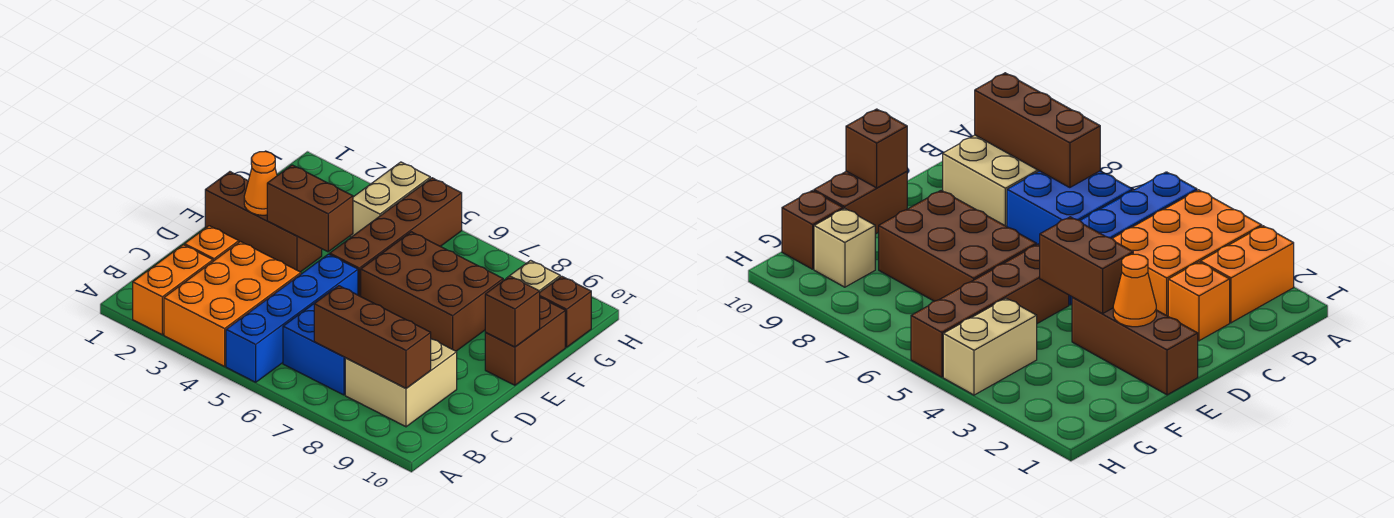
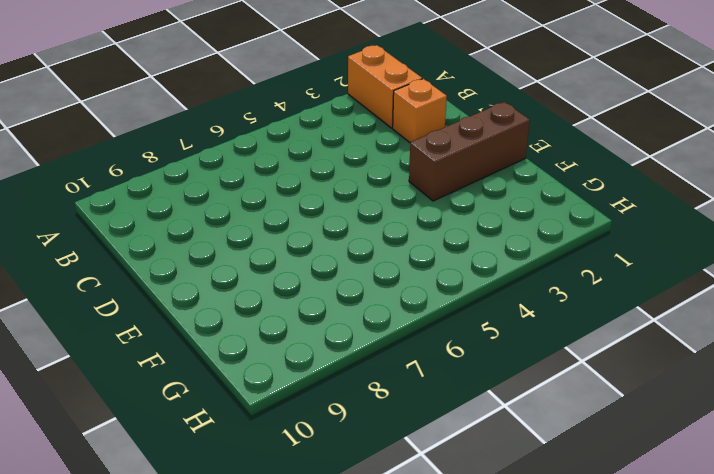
none -> orange brick A3:C4 level 1
none -> blue brick A5:D5 level 1
none -> blue brick B6:C7 level 1

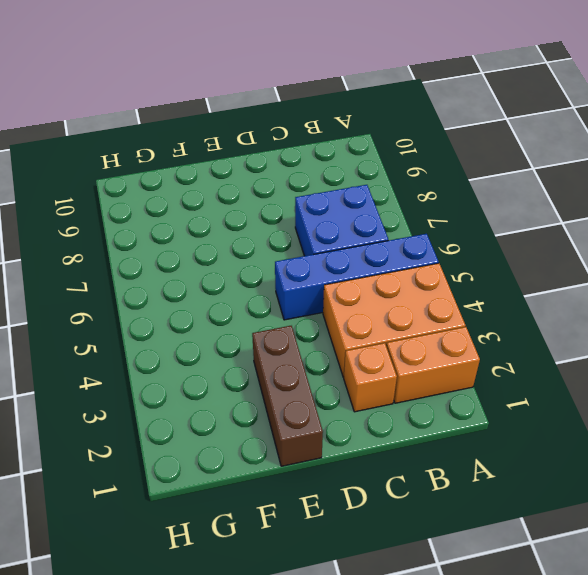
none -> tan brick B8:C9 level 1
none -> brown brick E5:H5 level 1
none -> brown brick E6:F8 level 1

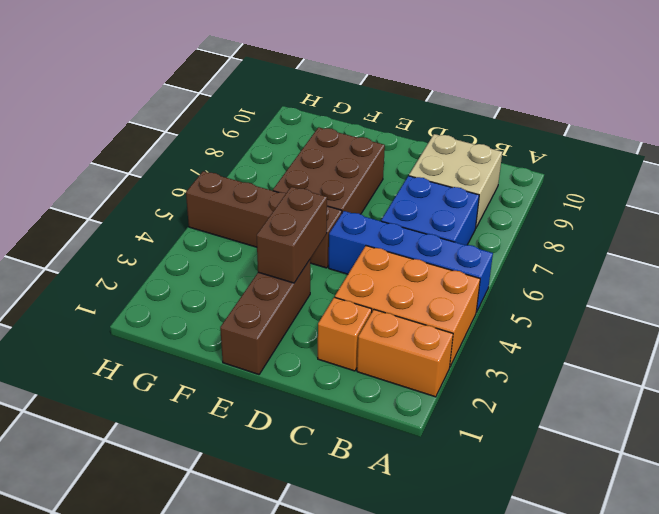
none -> brown brick E10:F10 level 1
none -> tan brick G4:H4 level 1
none -> tan brick G9 level 1

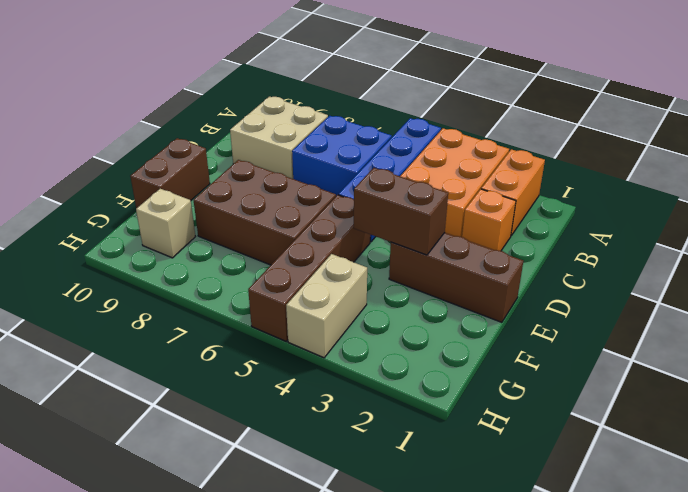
none -> brown brick G10 level 1
none -> brown brick B7:B9 level 2
none -> orange cone E2 level 2

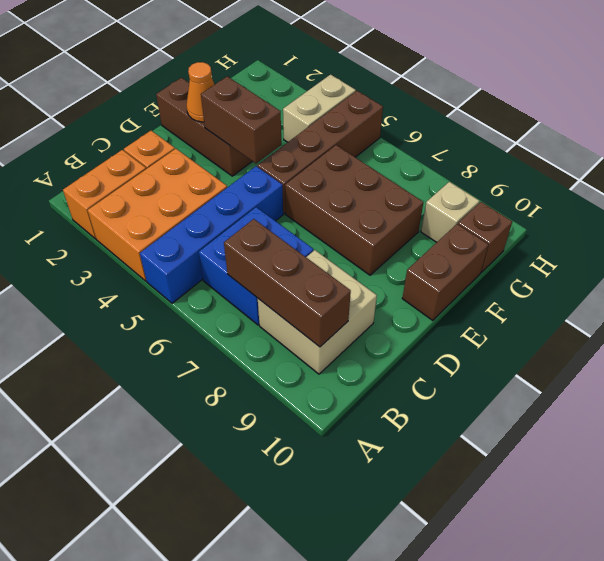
none -> brown brick E10 level 2

